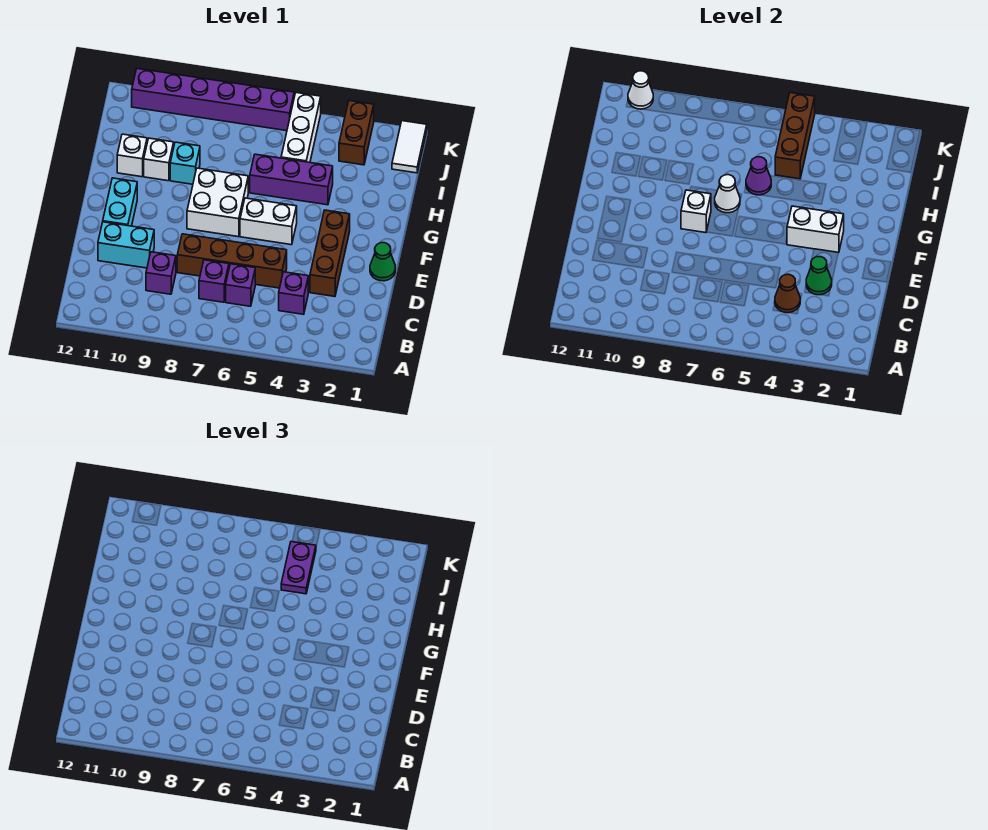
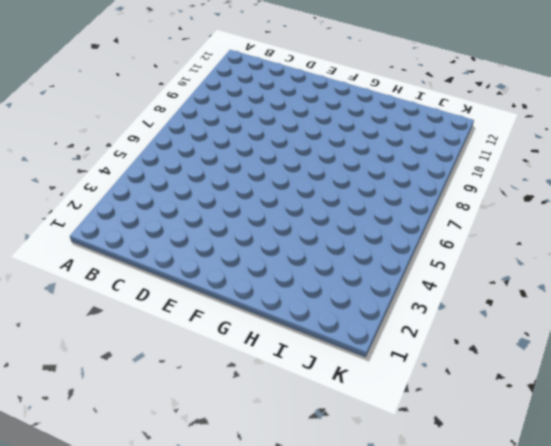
none -> purple brick C4 level 1
none -> purple brick C6 level 1
none -> purple brick C7 level 1

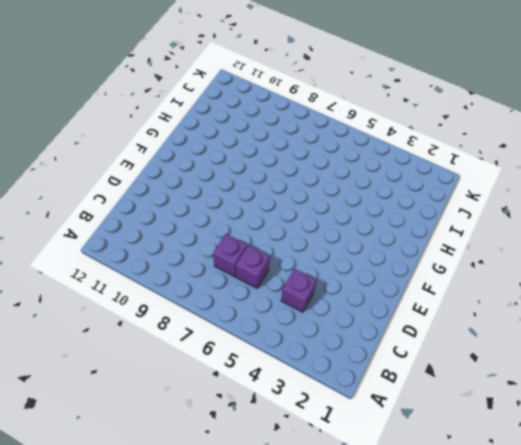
none -> purple brick C9 level 1
none -> brown brick D3:F3 level 1
none -> brown brick D5:D8 level 1

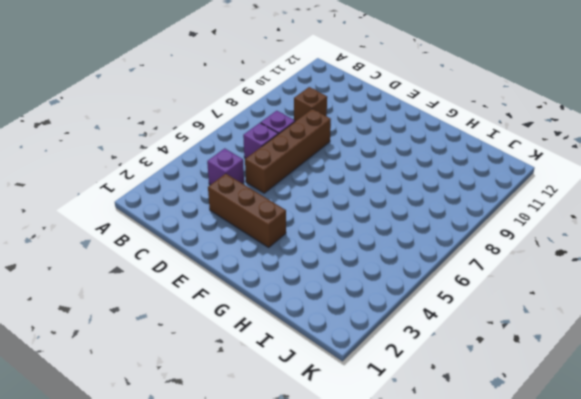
brown brick C9 level 1 -> purple brick C9 level 1
none -> cyan brick D10:D11 level 1
none -> green cone E1 level 1
none -> cyan brick E11:F11 level 1

